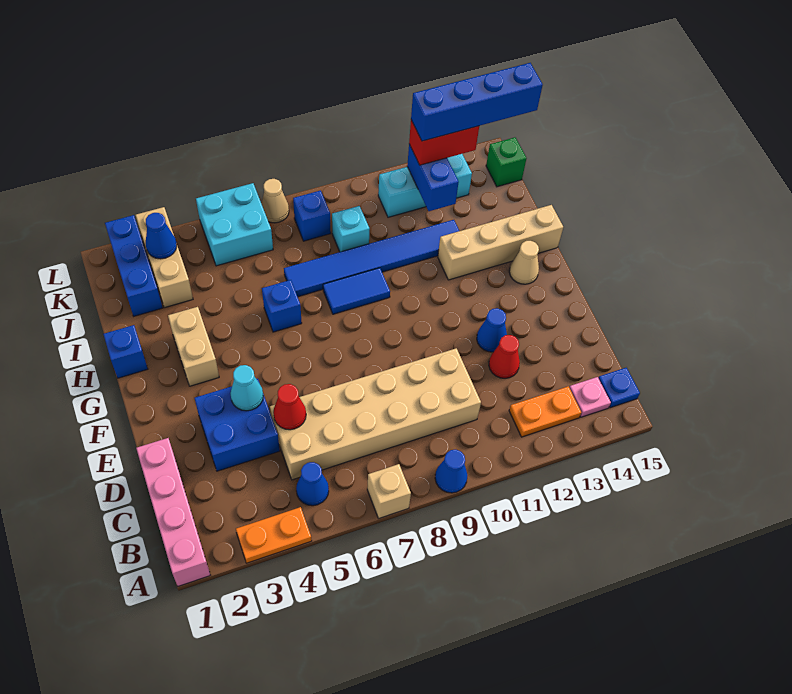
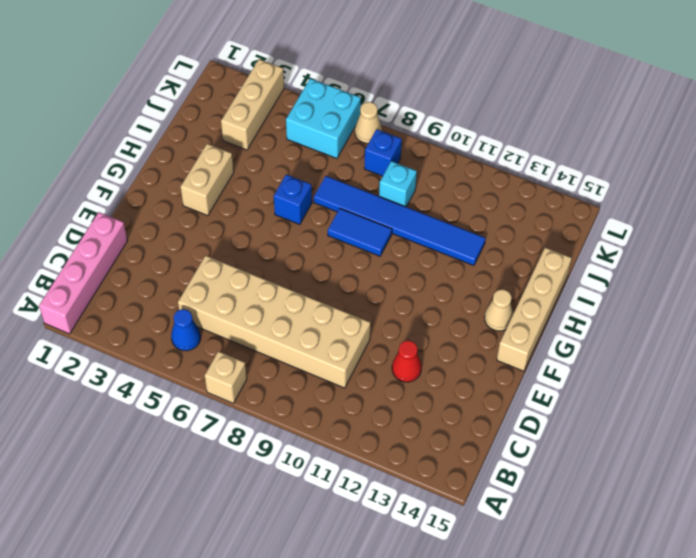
tan brick F15:I15 level 1 -> tan brick H12:H15 level 1
none -> orange plate A3:A4 level 1
none -> blue cone A9 level 1
none -> orange plate B12:B13 level 1
none -> pink plate B14 level 1

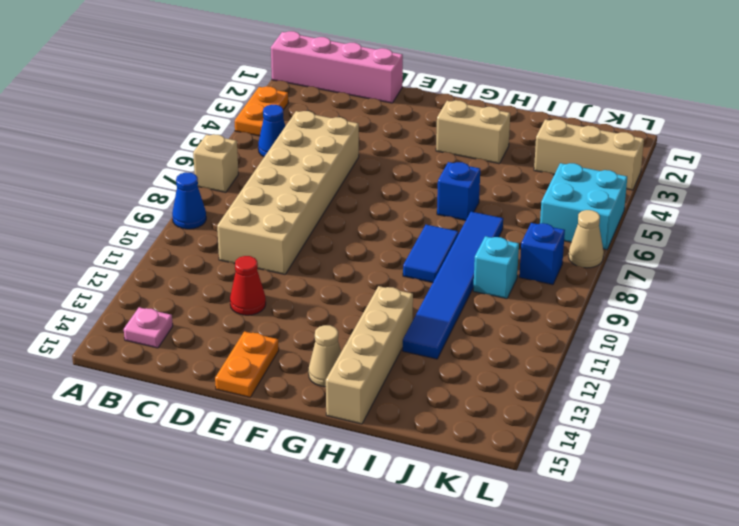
orange plate E14:E15 level 1 -> orange plate B12:B13 level 1
none -> blue plate B15 level 1
none -> blue brick D3:E4 level 1
none -> blue cone E12 level 1
none -> blue brick H1 level 1

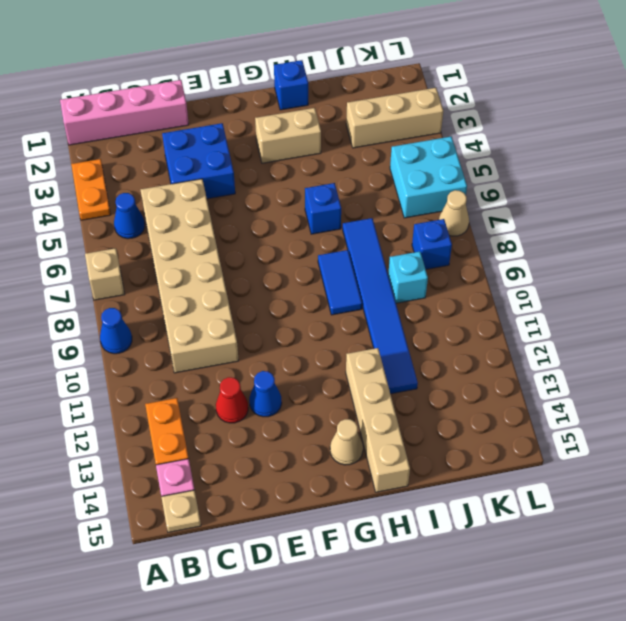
tan plate B15 level 1 -> blue plate B15 level 1
none -> blue brick J2:L2 level 1
none -> cyan brick K11:K13 level 1
none -> green brick K15 level 1
none -> red cone D5 level 2

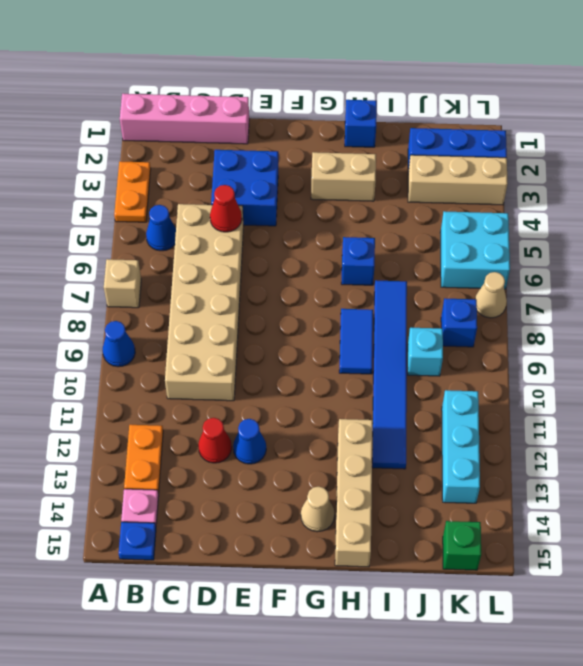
none -> cyan cone E4 level 2
none -> blue brick J12:K12 level 2
none -> blue cone K3 level 2
none -> red brick K12:K13 level 3

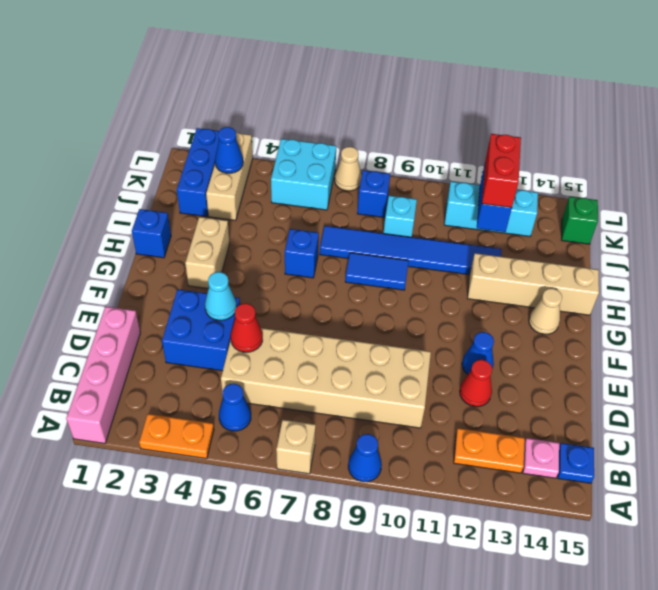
red brick J12:K12 level 3 -> red brick K12:K13 level 3
none -> blue brick K12:K15 level 4

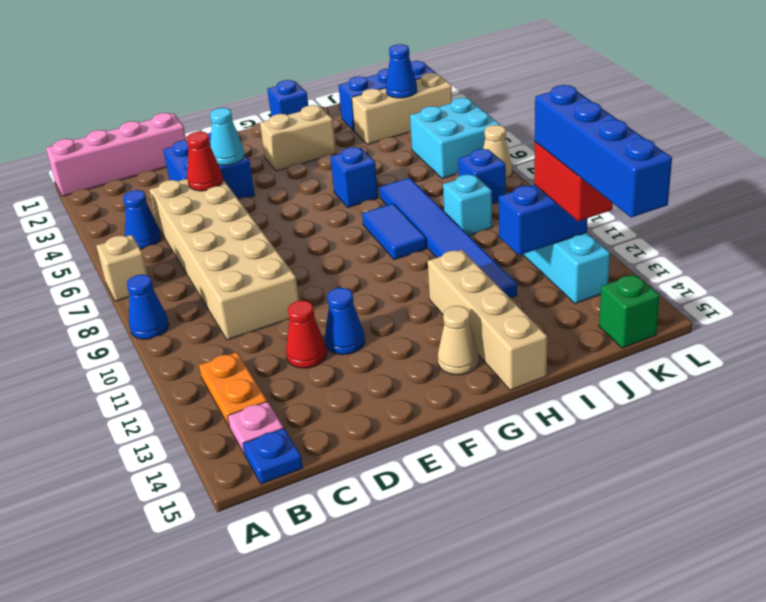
none -> orange plate A3:A4 level 1

